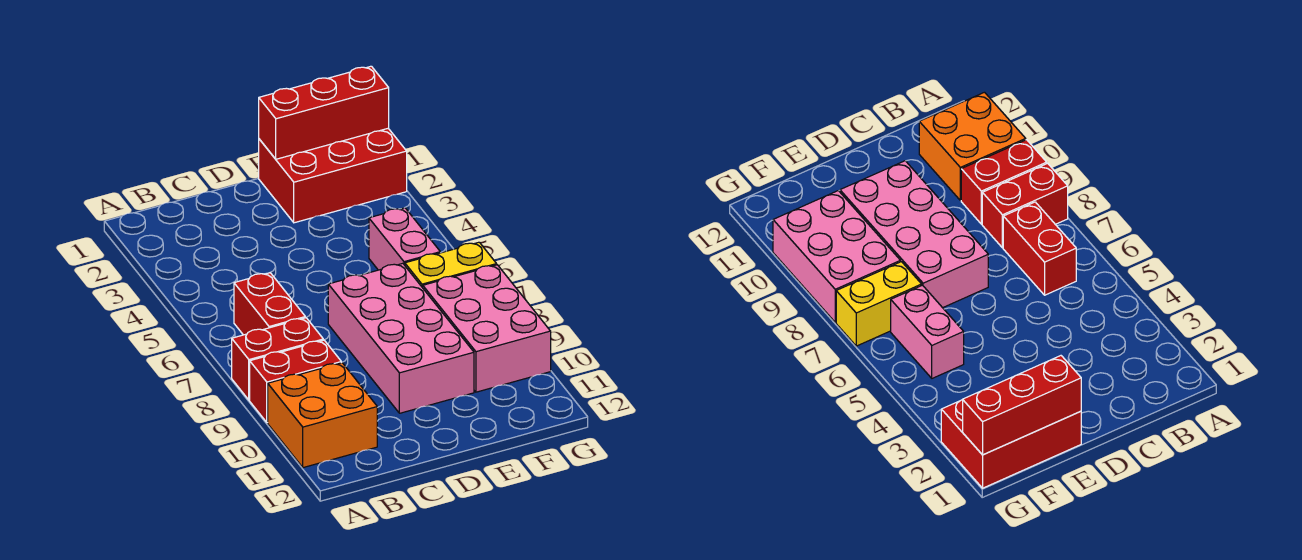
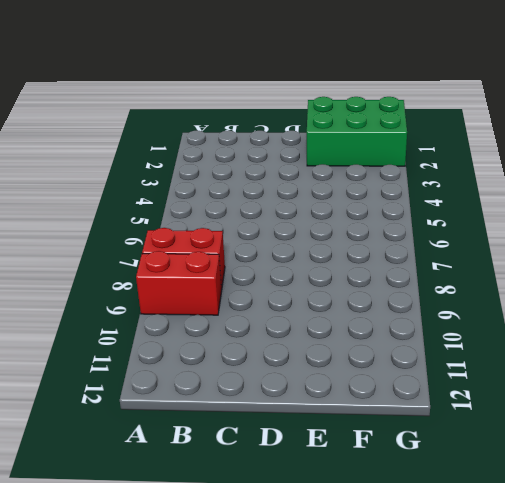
green brick E1:G2 level 1 -> red brick E1:G2 level 1
none -> orange brick A10:B11 level 1
none -> red brick B6:B7 level 1

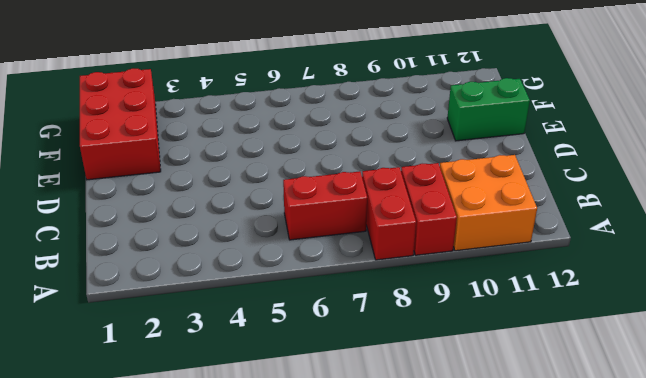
green brick E11:E12 level 1 -> none
none -> pink brick D7:E10 level 1
none -> pink brick F5:F6 level 1

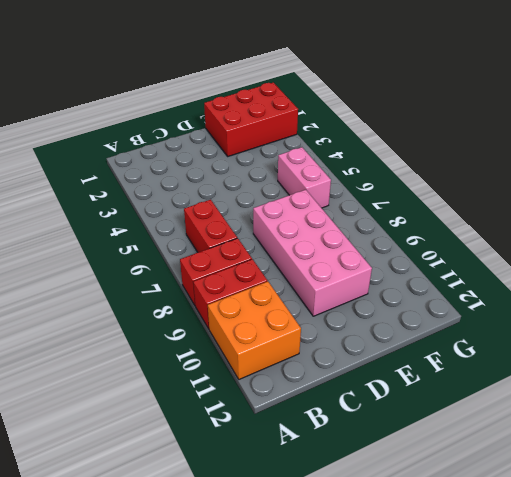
none -> yellow brick F7:G7 level 1
none -> pink brick F8:G10 level 1

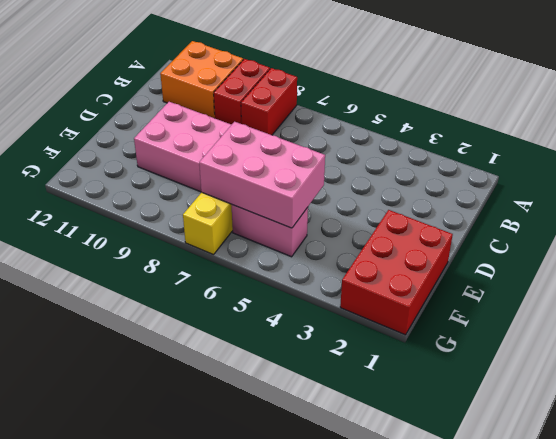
pink brick E5:F7 level 2 -> pink brick F8:G10 level 1
none -> red brick B6:B7 level 1
none -> red brick E1:G1 level 2

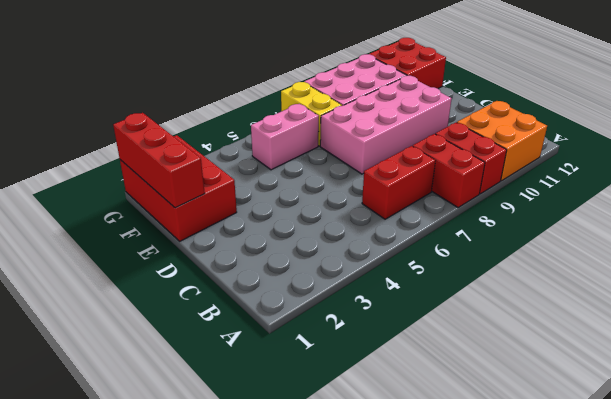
red brick F11:G12 level 1 -> none

